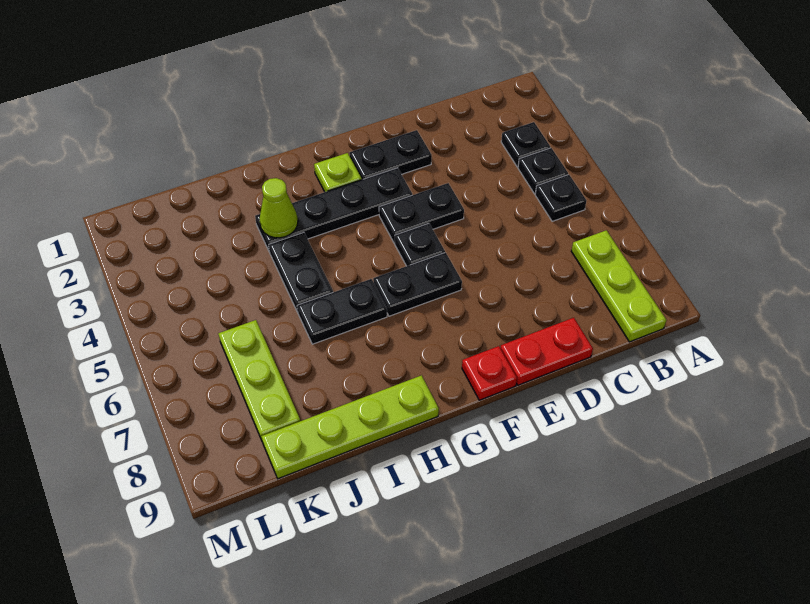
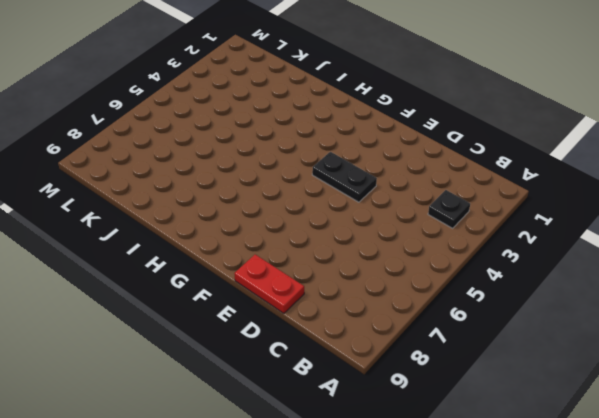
none -> black plate B4 level 1
none -> black plate B5 level 1
none -> lime plate B7:B9 level 1

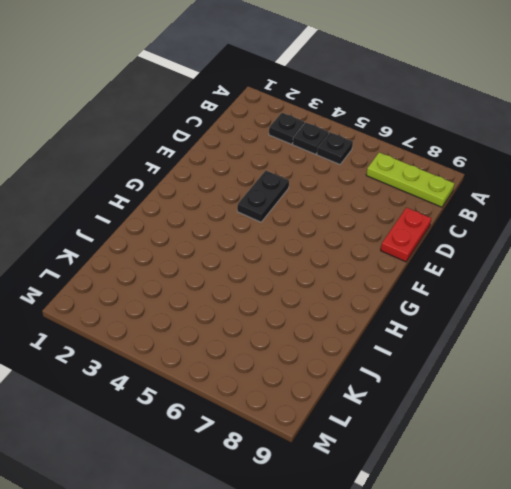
none -> black plate E2:F2 level 1
none -> black plate F3:I3 level 1
none -> black plate F5 level 1

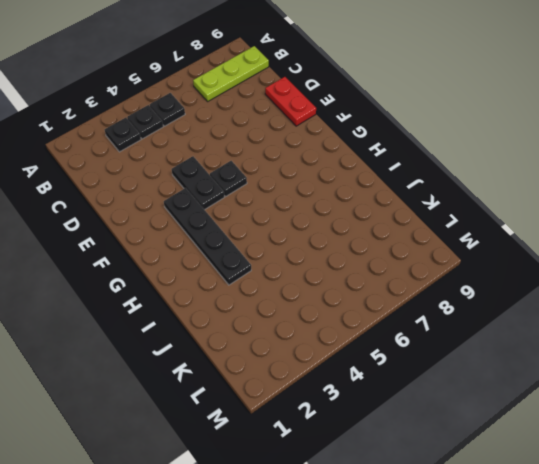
none -> black plate E2:F2 level 1
none -> black plate F6:G6 level 1
none -> red plate F9 level 1

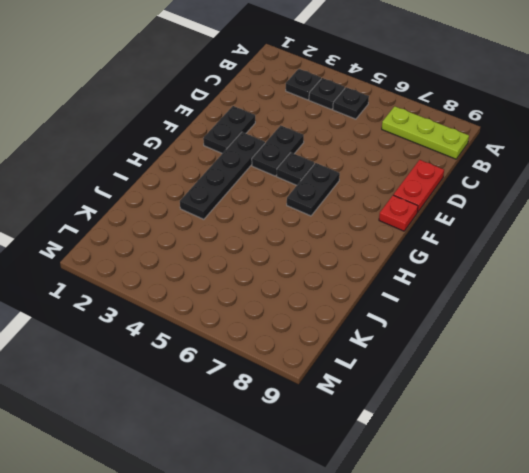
none -> lime plate G2 level 1
none -> black plate H6:I6 level 1
none -> lime plate H9:K9 level 1

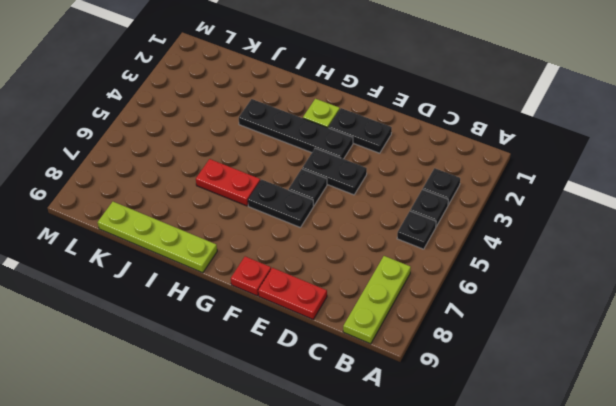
red plate H6:I6 level 1 -> black plate H6:I6 level 1
none -> black plate I4:I5 level 1
none -> lime plate K6:K8 level 1
none -> lime cone I3 level 2

